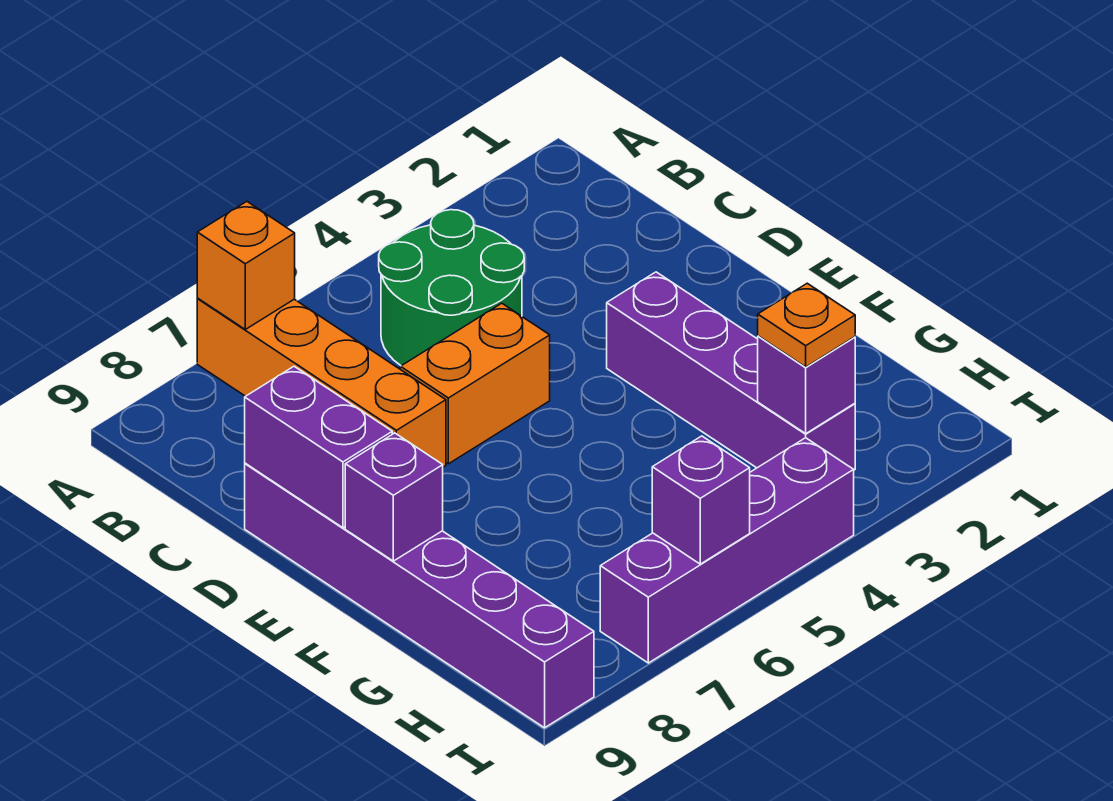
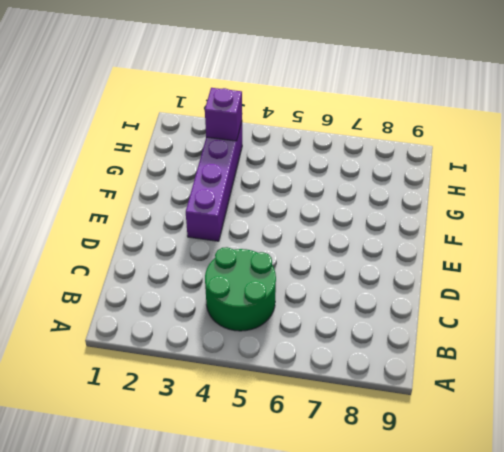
none -> orange brick A7:D7 level 1
none -> orange brick D5:D6 level 1
none -> purple brick D9:I9 level 1

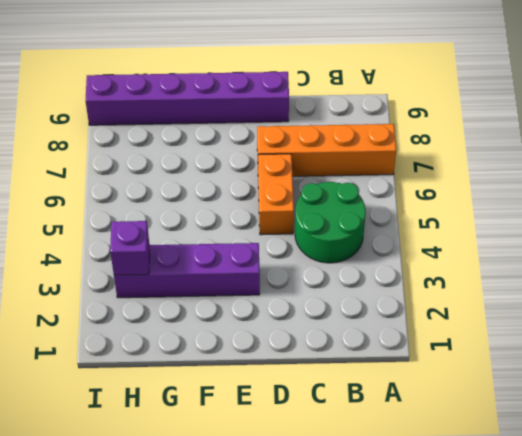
none -> purple brick I4:I7 level 1
none -> orange brick A7 level 2
none -> purple brick D9:E9 level 2

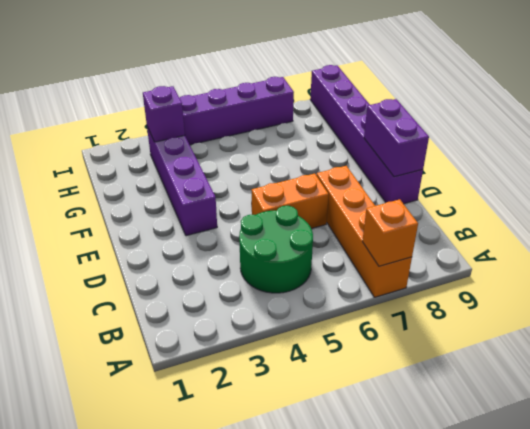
none -> purple brick F9 level 2
none -> purple brick I6 level 2
none -> orange plate H3 level 3

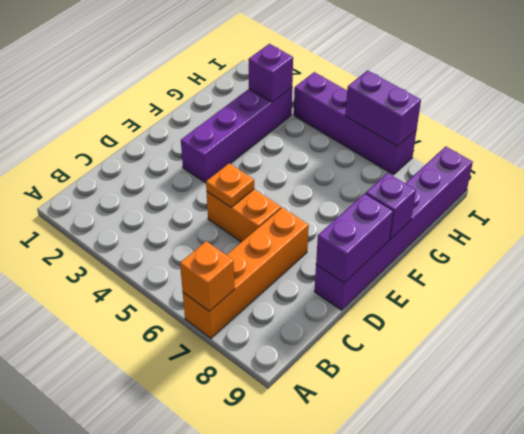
orange plate D5 level 2 -> orange plate H3 level 3
purple brick I6:I7 level 2 -> purple brick I6 level 2
none -> green round brick B4:C5 level 1

